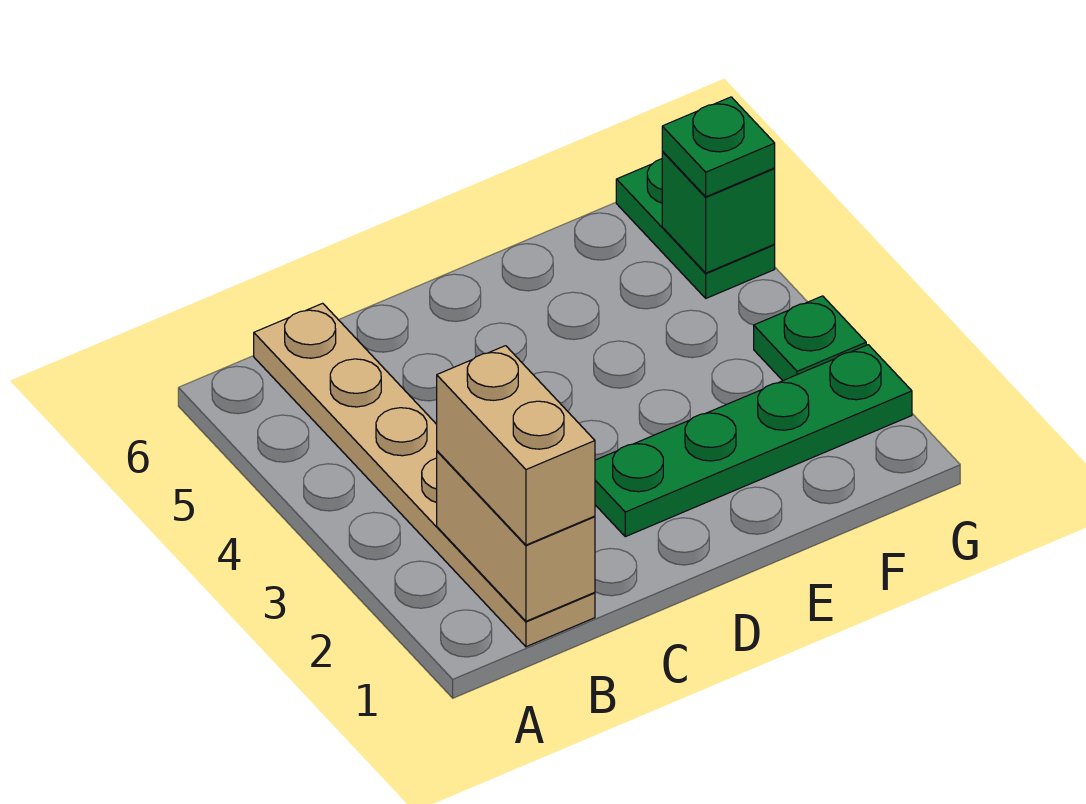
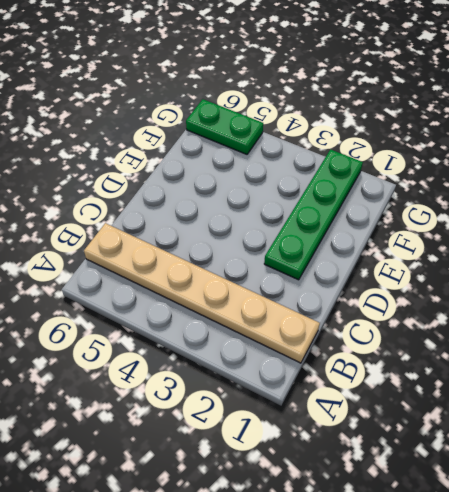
none -> green plate G3 level 1
none -> tan brick B1:B2 level 2

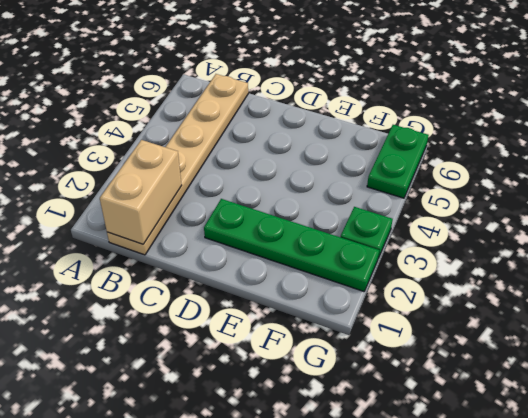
none -> green brick G5 level 2
none -> tan brick B1:B2 level 3

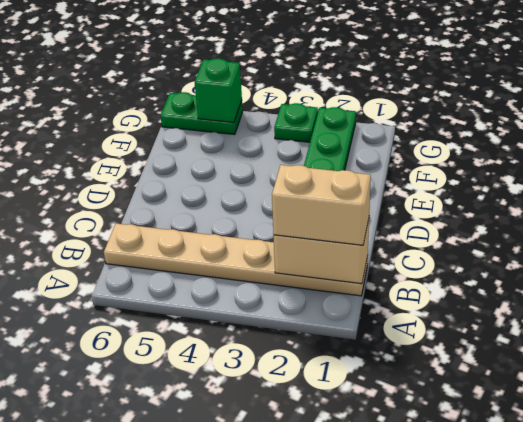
none -> green plate G5 level 3

